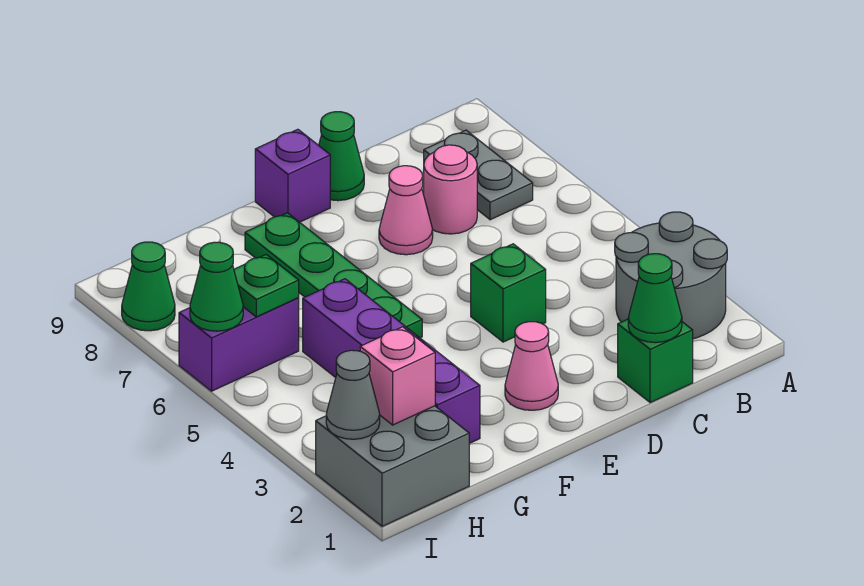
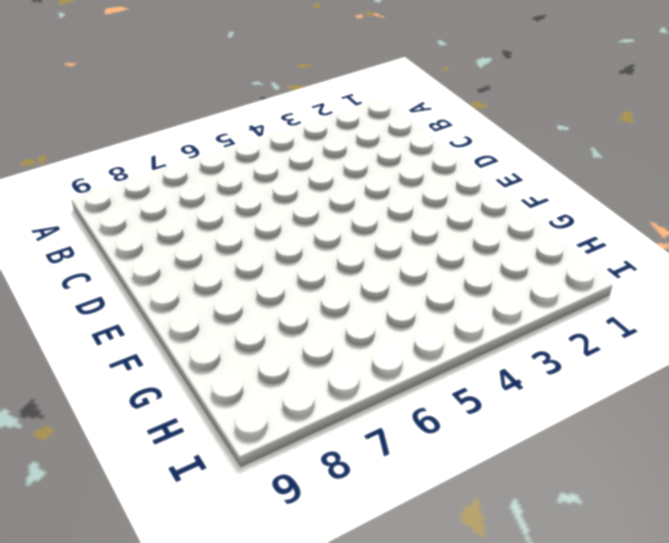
none -> grey round brick A2:B3 level 1
none -> grey plate B7:B8 level 1
none -> green brick C1 level 1

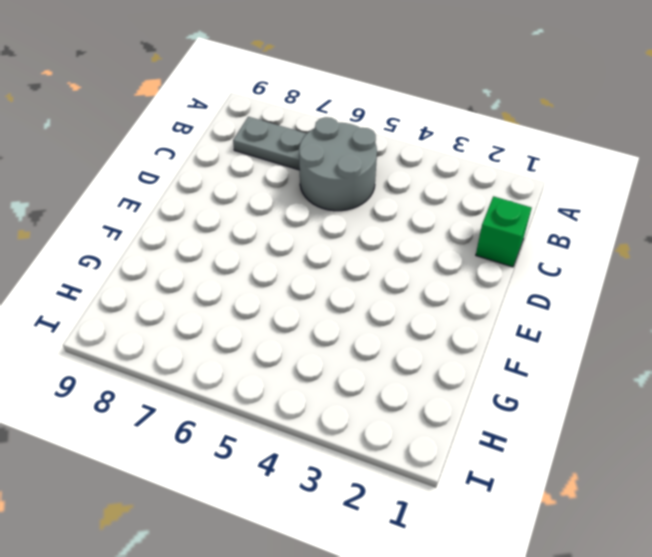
grey round brick B5:C6 level 1 -> grey round brick A2:B3 level 1
none -> pink round brick C7 level 1
none -> green brick D4 level 1
none -> pink cone D7 level 1

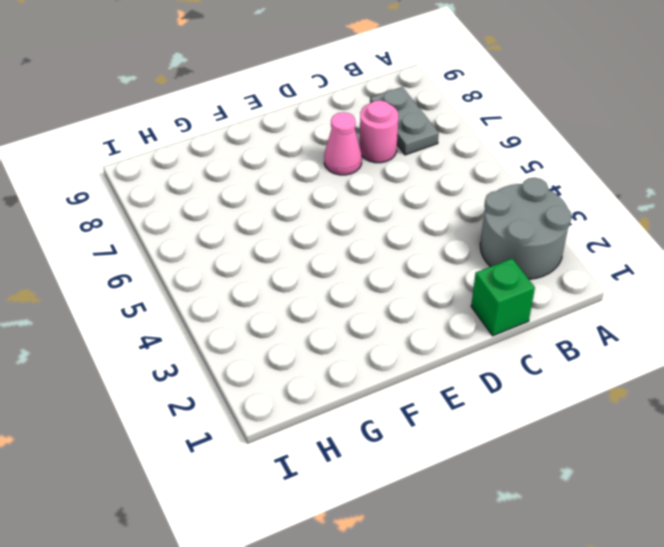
none -> green brick D4 level 1
none -> green cone D9 level 1
none -> pink cone E2 level 1

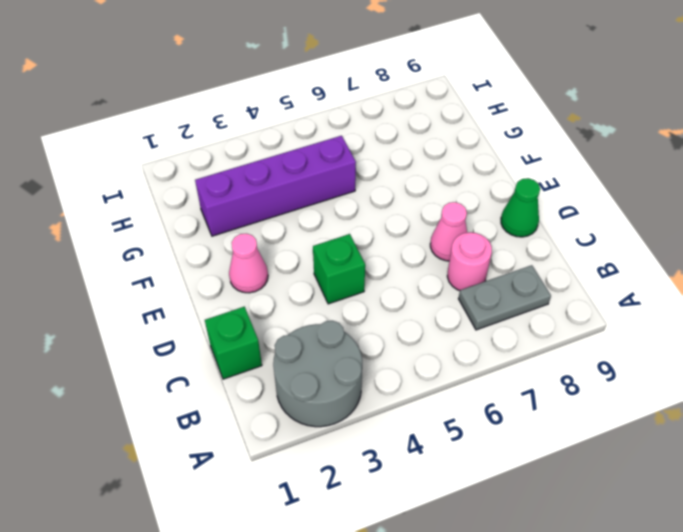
none -> purple brick E9 level 1
none -> green plate F5:F8 level 1
none -> grey brick H1:I2 level 1

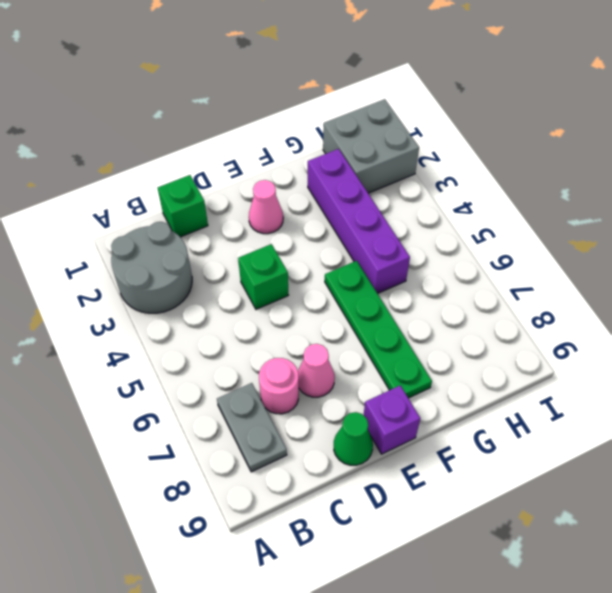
none -> purple brick H6:I6 level 1
none -> green cone I8 level 1
none -> green cone C1 level 2

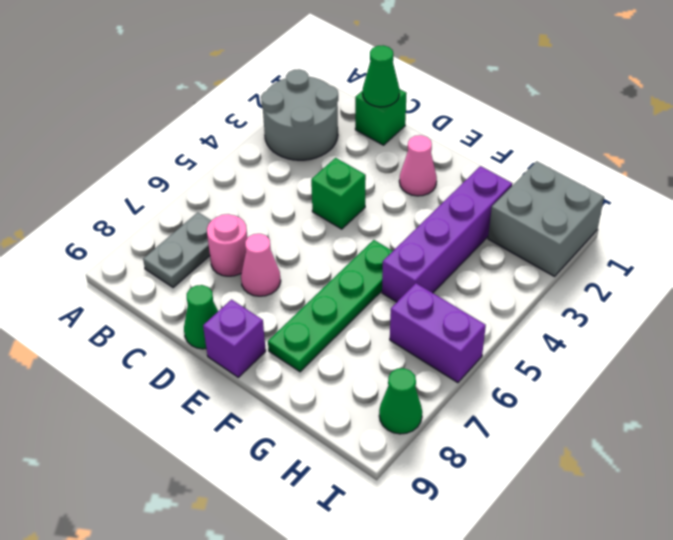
none -> pink brick H2 level 2
none -> green plate H6 level 2
none -> grey cone I2 level 2

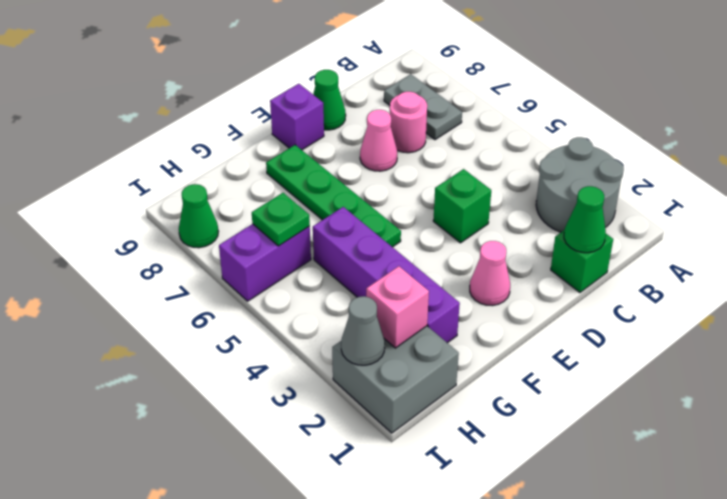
none -> green cone I6 level 2

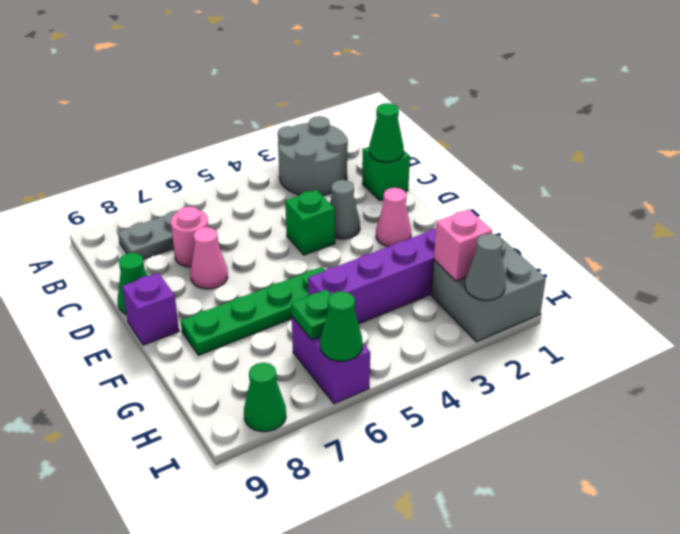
grey cone D3 level 1 -> none

